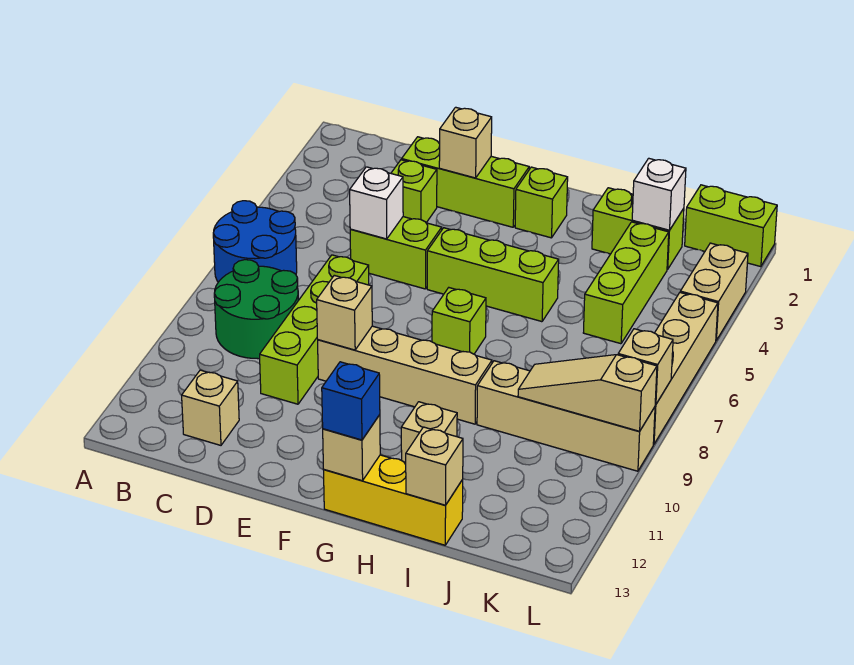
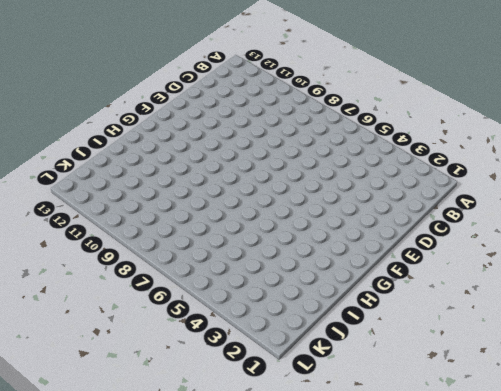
none -> blue round brick A6:B7 level 1
none -> green round brick B8:C9 level 1
none -> tan brick C12 level 1

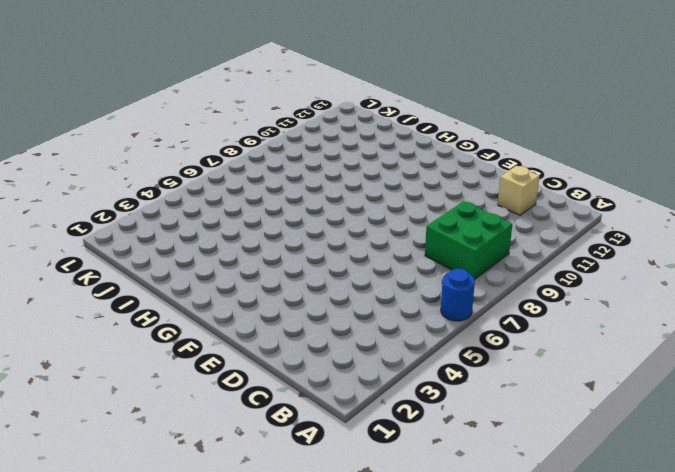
blue round brick A6 level 1 -> blue round brick A6:B7 level 1
green brick B8:C9 level 1 -> green round brick B8:C9 level 1
none -> lime brick D2:F2 level 1
none -> lime brick D3 level 1
none -> lime brick D5:E5 level 1

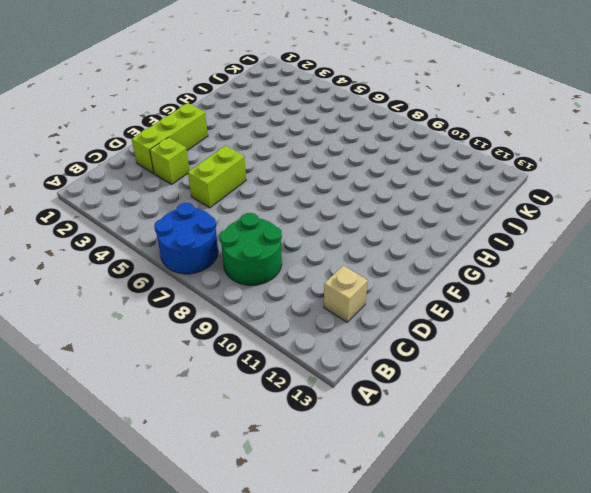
none -> lime brick D7:D10 level 1
none -> tan brick E9:H9 level 1
none -> lime brick F5:H5 level 1

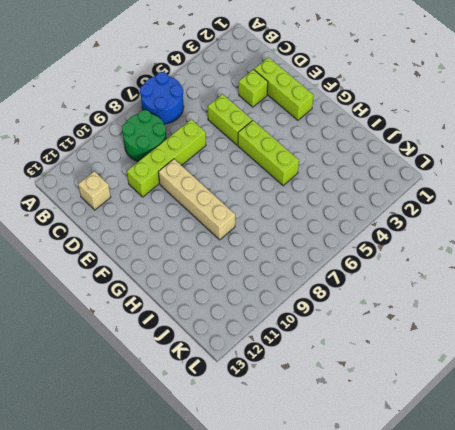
none -> lime brick G2 level 1
none -> lime brick G7 level 1
none -> yellow brick G13:I13 level 1

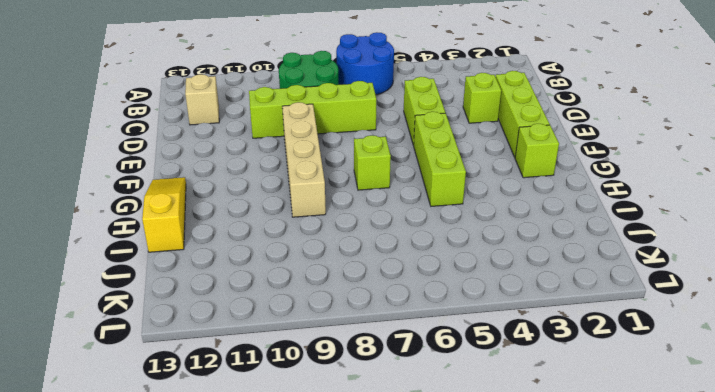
yellow slope G13:I13 level 1 top I -> yellow brick G13:I13 level 1
none -> tan brick H11 level 1
none -> lime brick I2:J2 level 1
none -> tan brick I9:L9 level 1

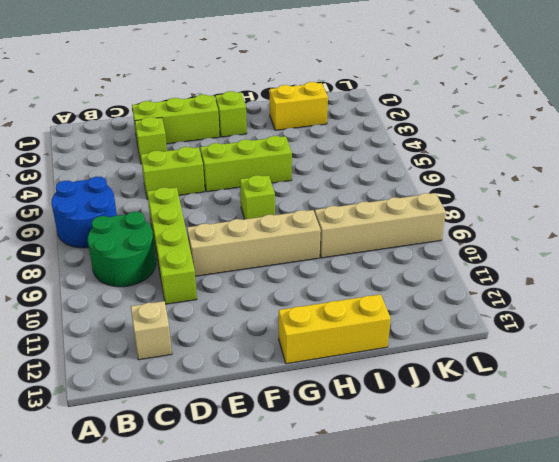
yellow brick I2:J2 level 1 -> lime brick I2:J2 level 1
none -> tan brick H11 level 1
none -> lime brick J3:J5 level 1
none -> lime brick K1:L1 level 1

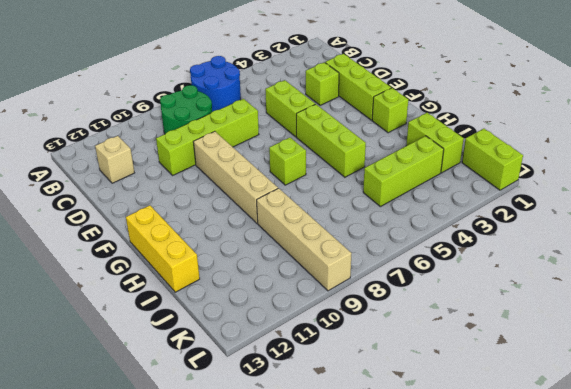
none -> tan brick H11 level 1
none -> tan brick L3:L4 level 1
none -> tan brick L5:L8 level 1

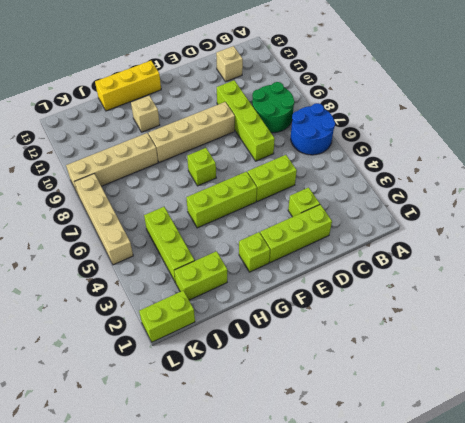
none -> tan brick L3:L4 level 1
none -> white brick D5 level 2
none -> tan brick E2 level 2

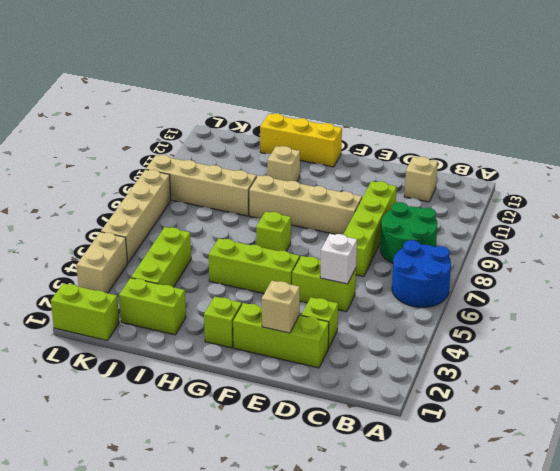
none -> tan brick E9 level 2
none -> tan brick G13 level 2
none -> tan brick I13 level 2

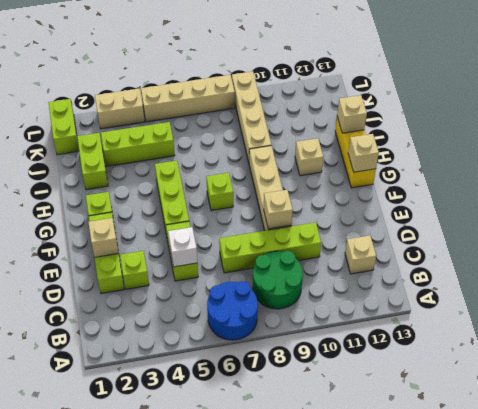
none -> white brick J2 level 2
none -> tan slope J9:L9 level 2 top L
none -> tan brick L8 level 2

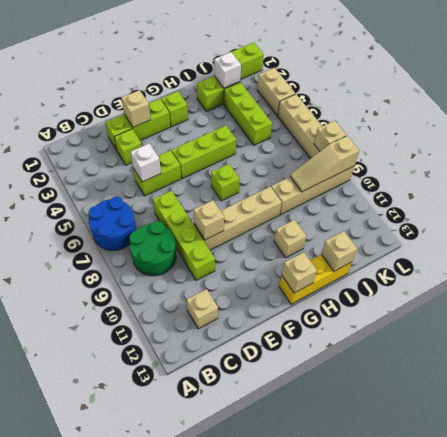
none -> blue brick G13 level 3

